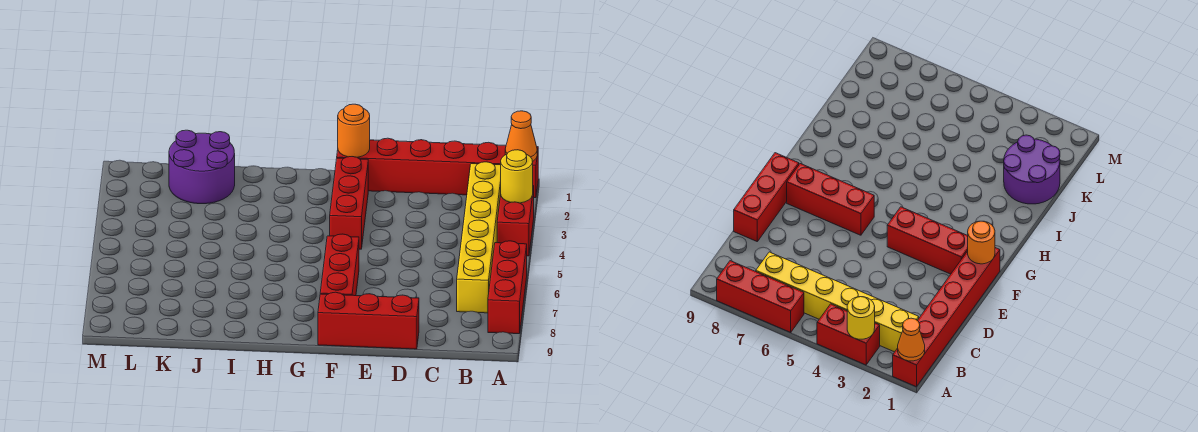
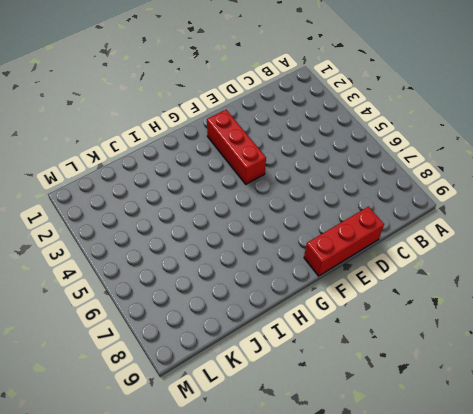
none -> red brick A1:F1 level 1
none -> red brick A3:A4 level 1

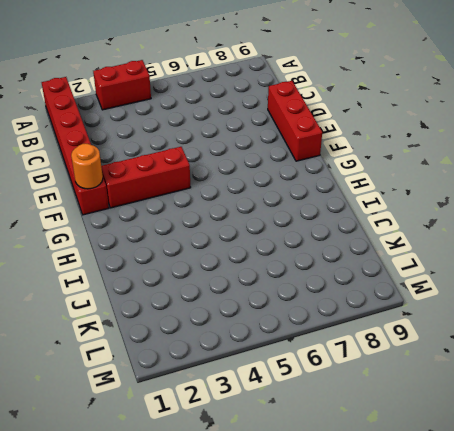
none -> red brick A6:A8 level 1
none -> yellow brick B2:B7 level 1

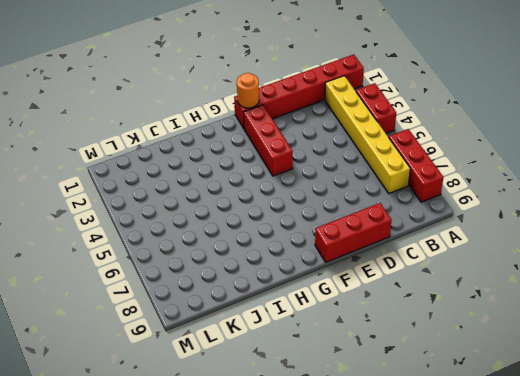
none -> red brick F6:F8 level 1
none -> purple round brick J1:K2 level 1

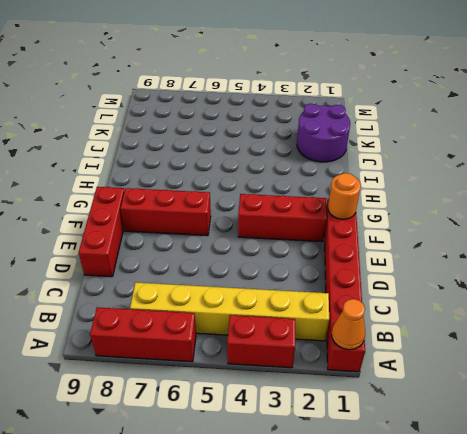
none -> yellow round brick A3 level 2

